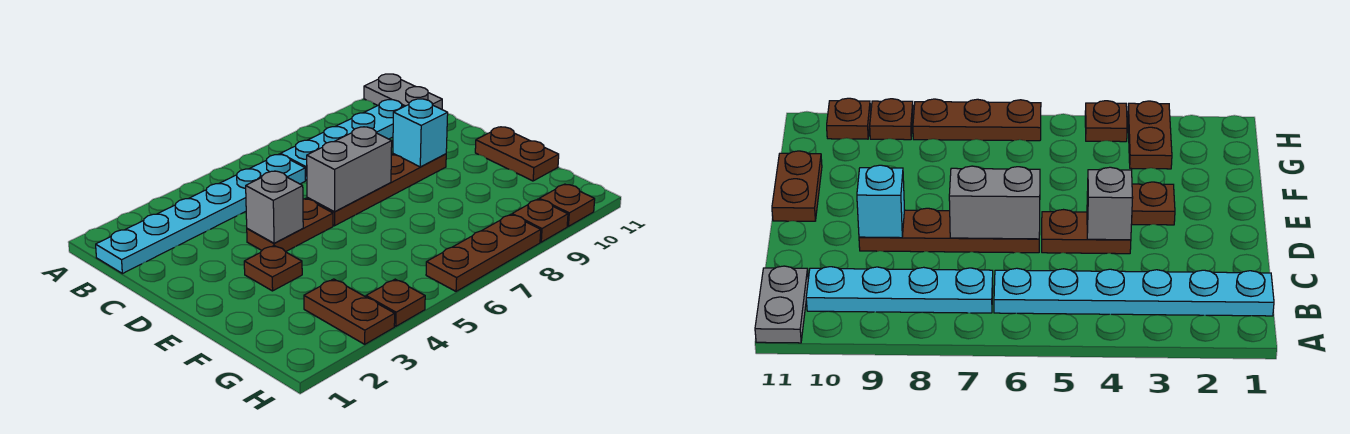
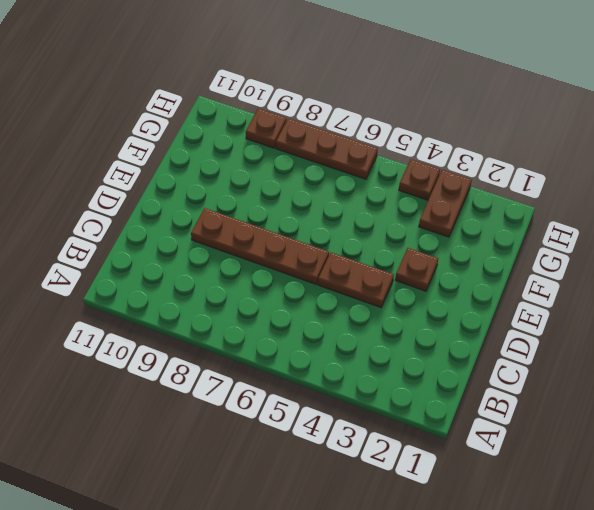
none -> grey plate A11:B11 level 1
none -> cyan plate B1:B6 level 1
none -> cyan plate B7:B10 level 1

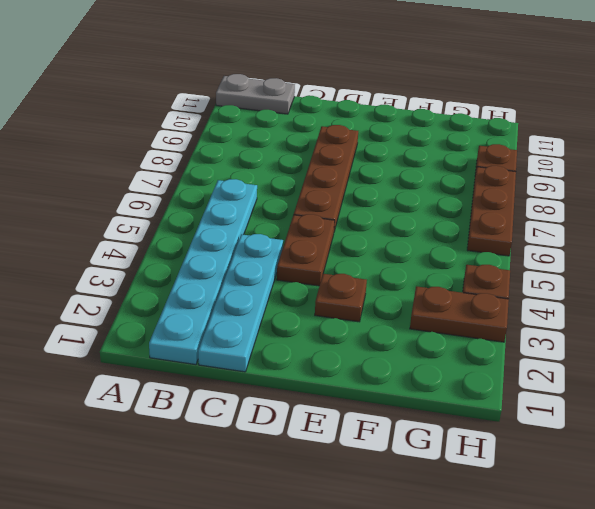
cyan plate C1:C4 level 1 -> cyan plate B7:B10 level 1
none -> brown plate E11:F11 level 1
none -> brown plate H10 level 1
none -> grey brick D4 level 2

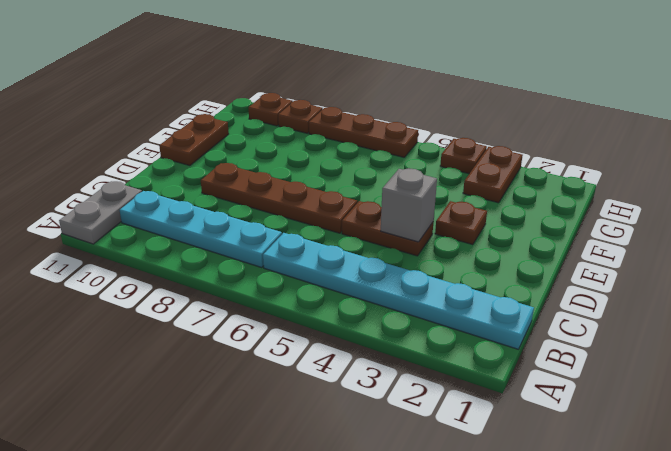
none -> grey brick D6:D7 level 2
none -> cyan brick D9 level 2

